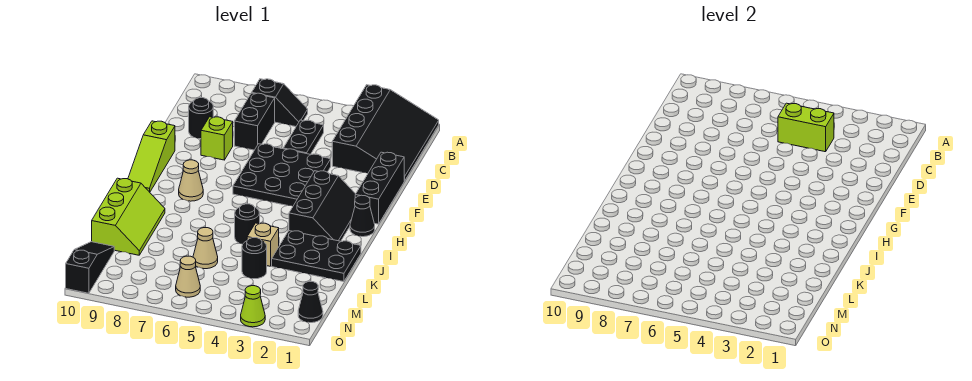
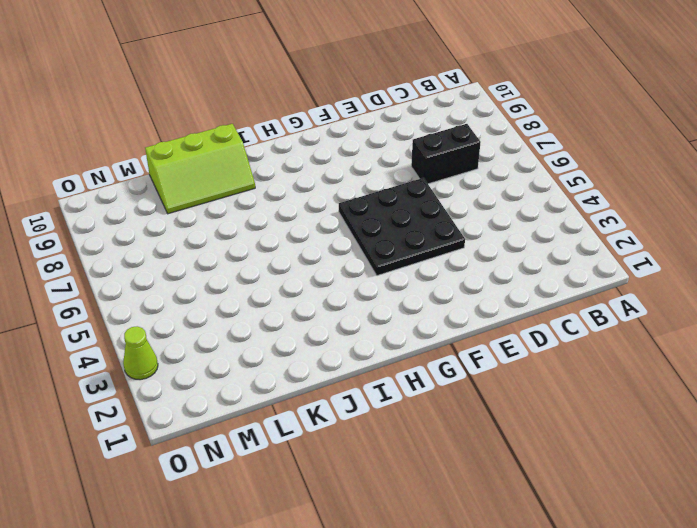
none -> black slope A1:D3 level 1 top 3
none -> black slope B6:B7 level 1 top 7
none -> black plate C5:D5 level 1

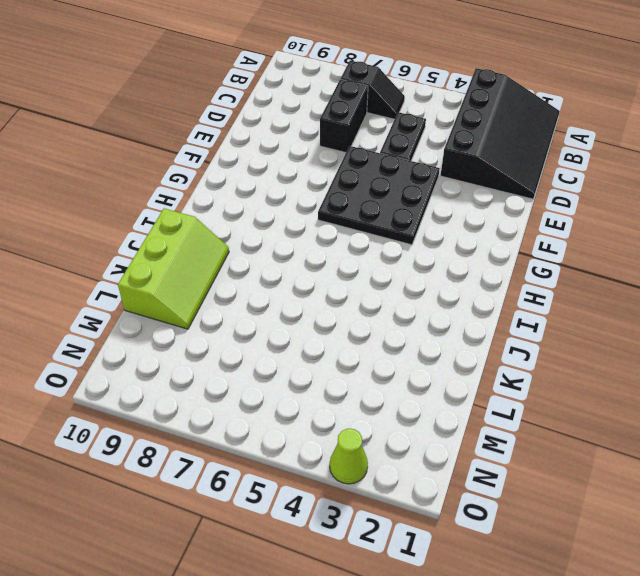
none -> black round brick D9 level 1
none -> black brick E1:G1 level 1
none -> lime brick E8 level 1

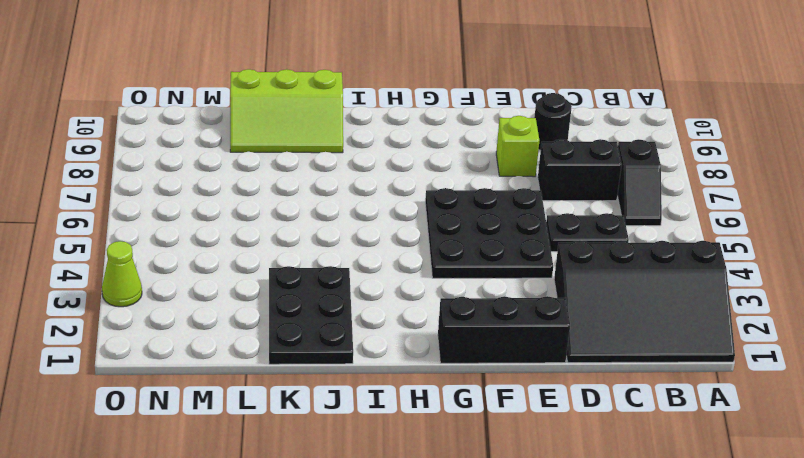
none -> lime slope F10:H10 level 1 top F
none -> black slope G2:I3 level 1 top 3
none -> black cone H1 level 1

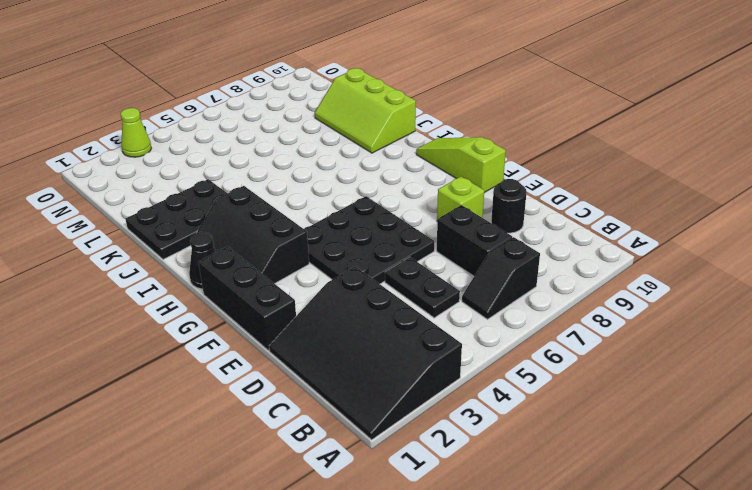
none -> tan cone H8 level 1
none -> black round brick J5 level 1
none -> tan brick K4 level 1

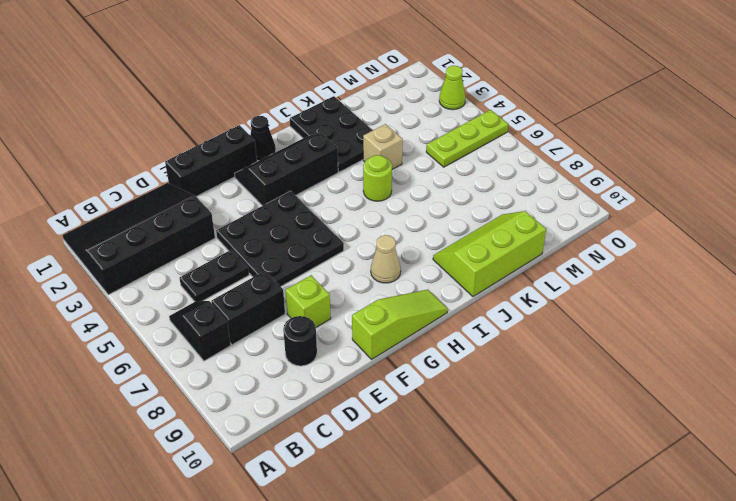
lime round brick J5 level 1 -> black round brick J5 level 1
lime plate M5:O5 level 1 -> none
none -> black round brick L4 level 1
none -> tan cone L6 level 1
none -> black slope M10:O10 level 1 top O

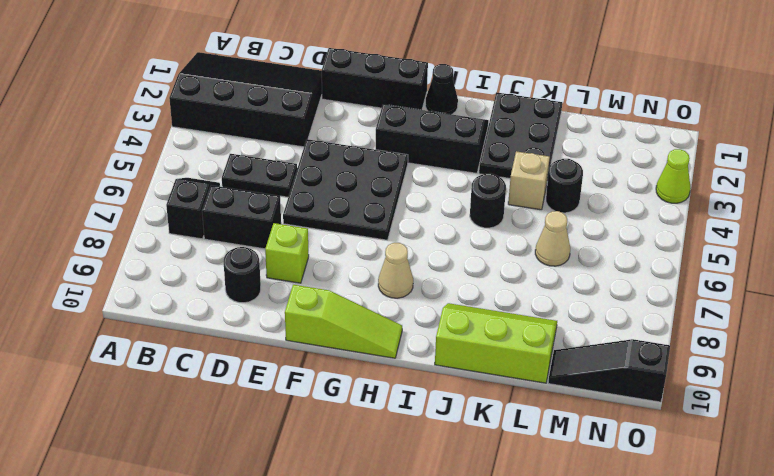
none -> black cone N1 level 1
none -> tan cone N6 level 1
none -> lime brick C4:C5 level 2

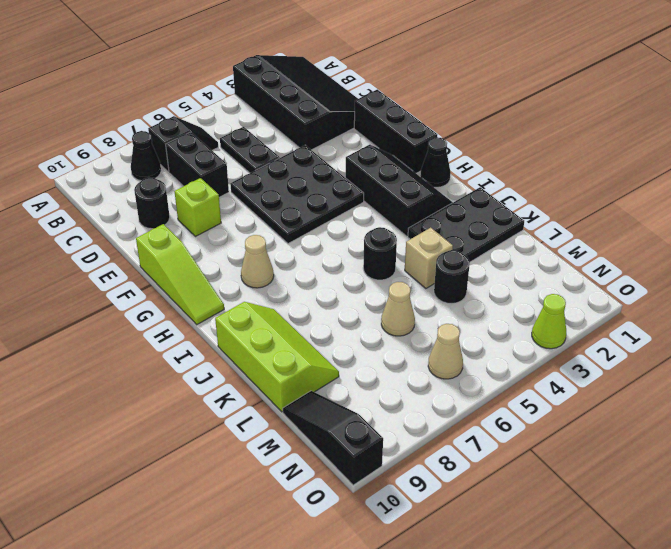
black cone B8 level 1 -> black cone N1 level 1
none -> lime brick C4:C5 level 2

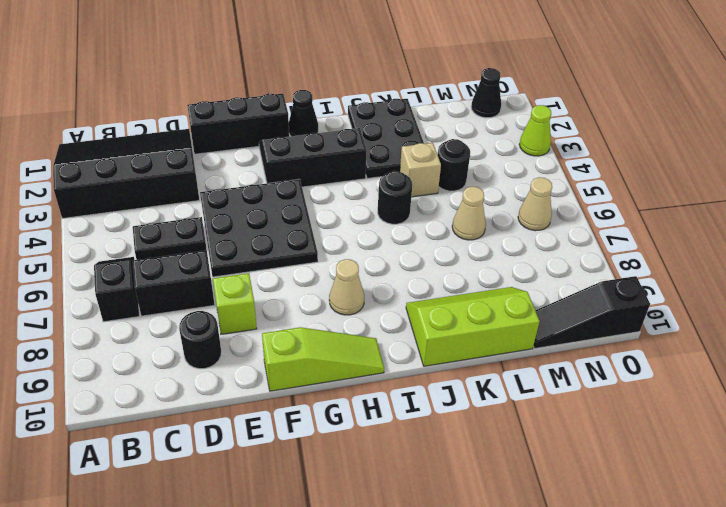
none -> lime brick C4:C5 level 2

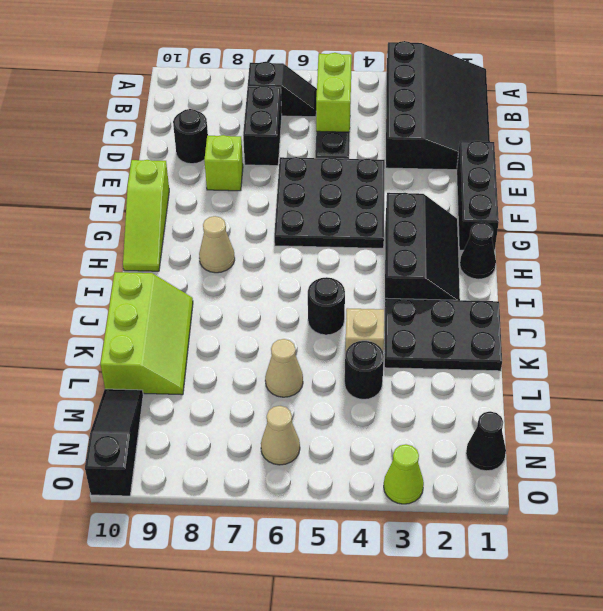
lime brick B5:C5 level 2 -> lime brick C4:C5 level 2

